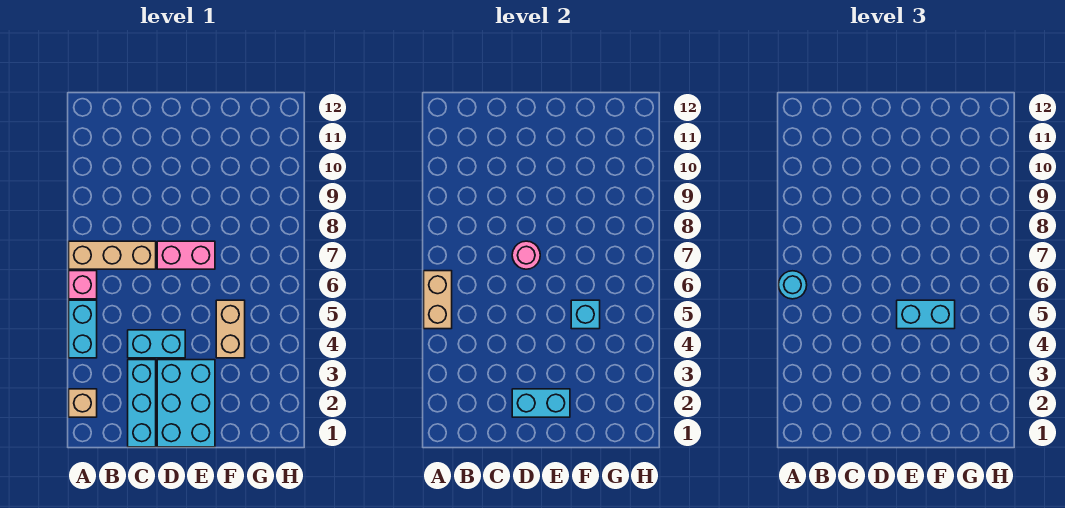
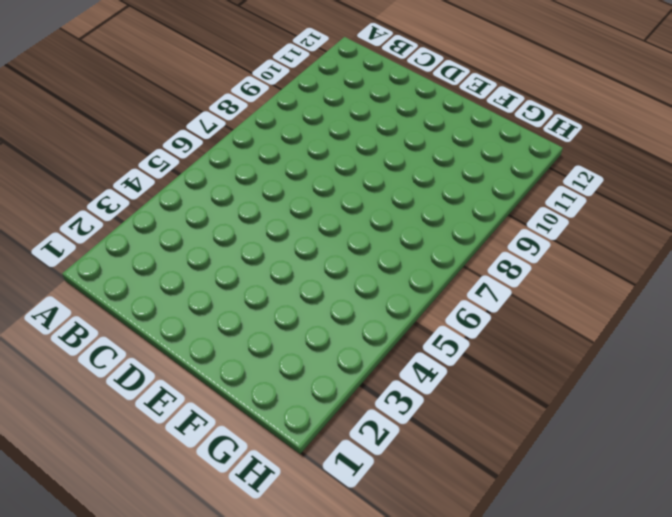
none -> tan brick A2 level 1
none -> cyan brick A4:A5 level 1
none -> pink brick A6 level 1

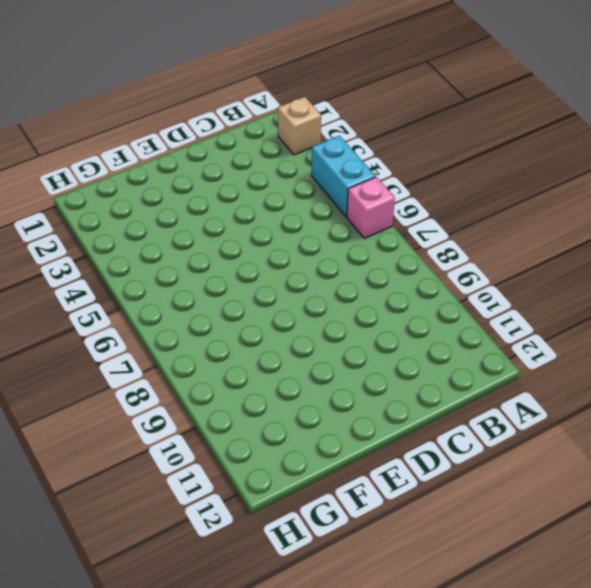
none -> tan brick A7:C7 level 1
none -> cyan brick C1:C3 level 1
none -> cyan brick C4:D4 level 1

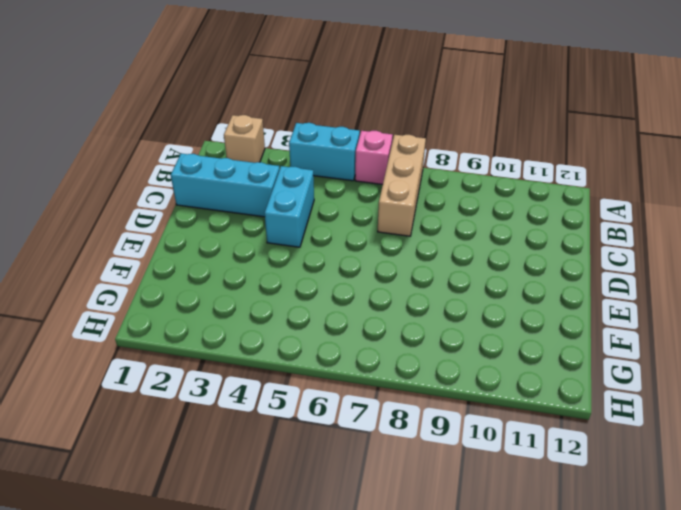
none -> cyan brick D1:E3 level 1
none -> pink brick D7:E7 level 1
none -> tan brick F4:F5 level 1

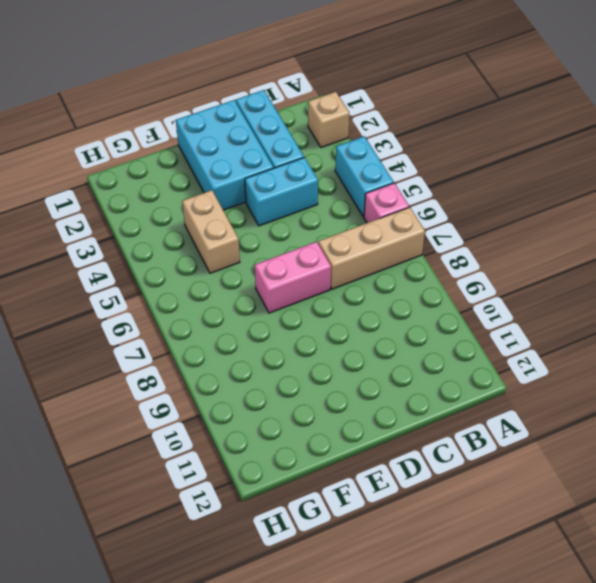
none -> tan brick A5:A6 level 2
none -> cyan brick D2:E2 level 2
none -> pink round brick D7 level 2

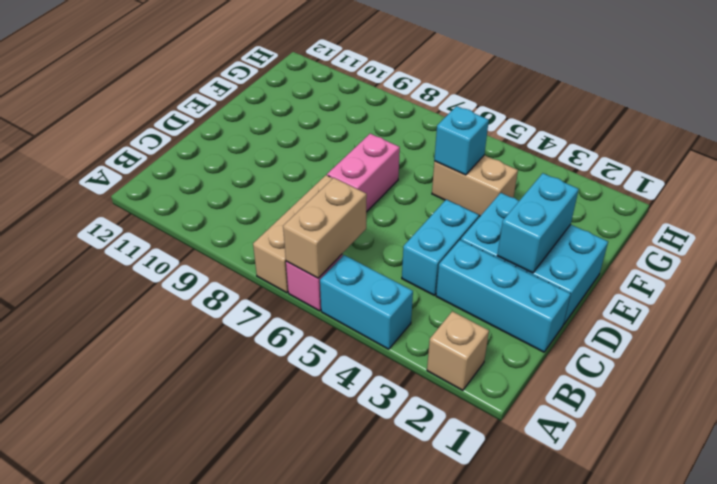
tan brick A6:B6 level 2 -> tan brick A5:A6 level 2
none -> pink round brick D7 level 2
none -> cyan round brick A6 level 3
none -> cyan brick E5:F5 level 3

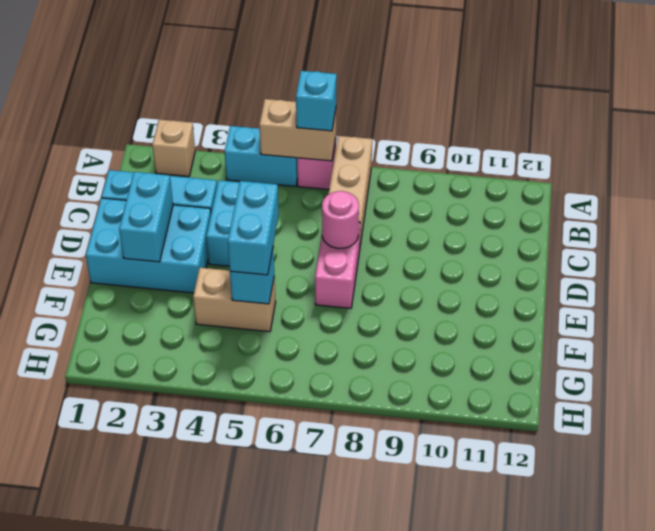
cyan brick A6 level 3 -> cyan round brick A6 level 3

